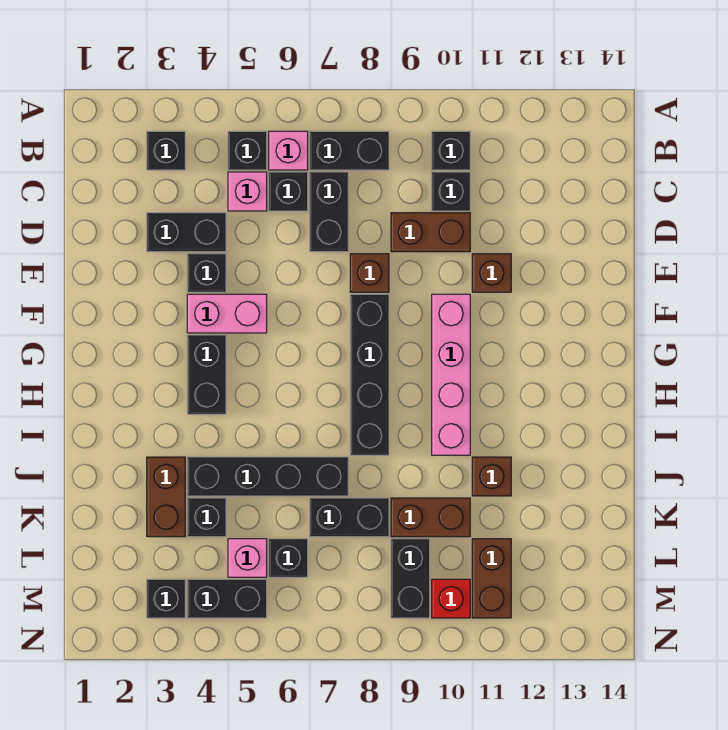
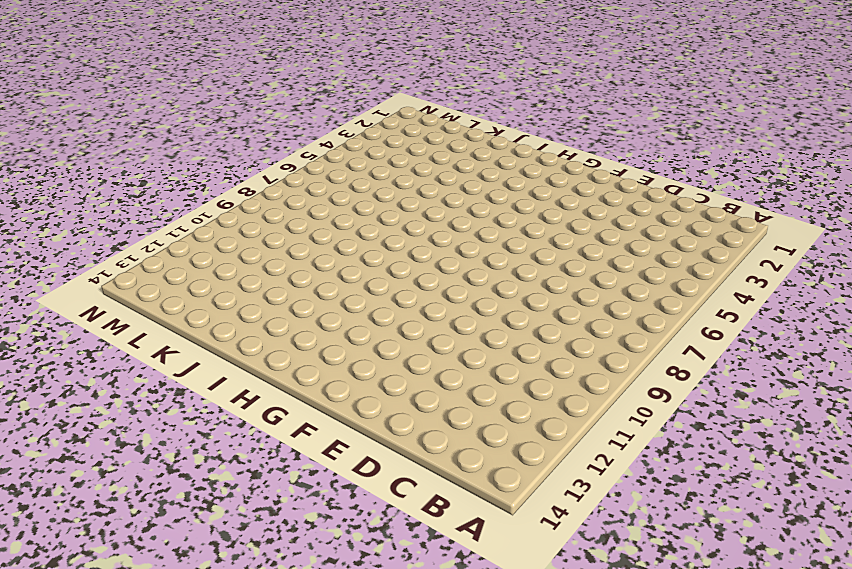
none -> black brick B3 level 1
none -> black brick B5 level 1
none -> pink brick B6 level 1
none -> black brick B7:B8 level 1

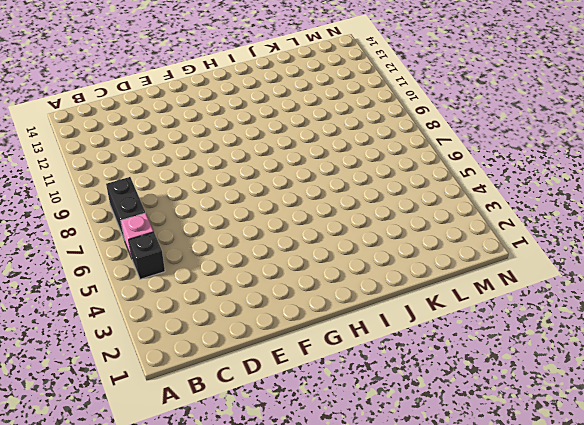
none -> black brick B3 level 1
none -> black brick B10 level 1
none -> pink brick C5 level 1
none -> black brick C6 level 1

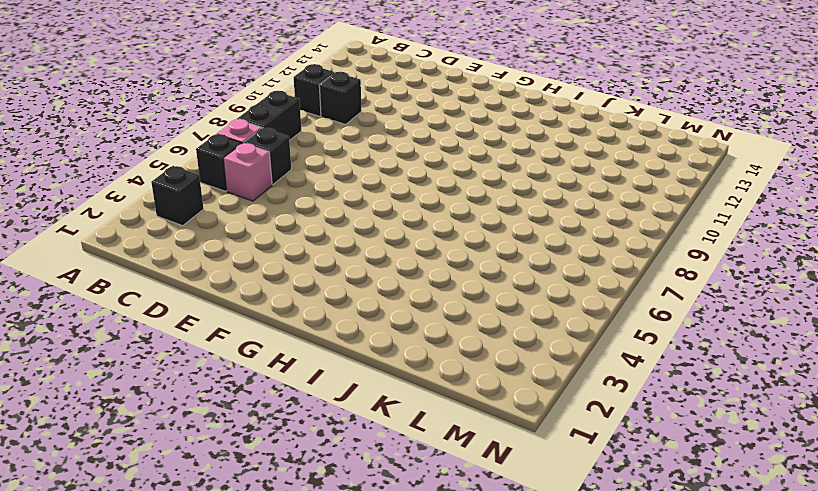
none -> black brick C7:D7 level 1
none -> black brick D3:D4 level 1
none -> brown brick D9:D10 level 1
none -> black brick E4 level 1

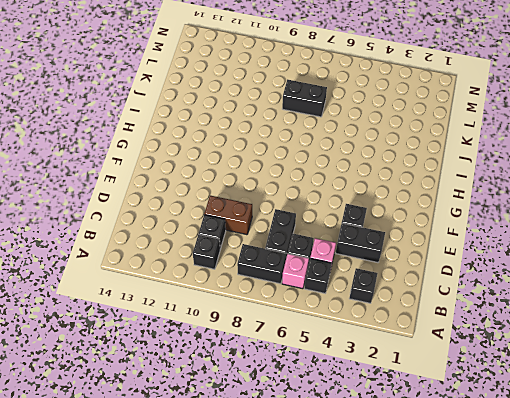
none -> brown brick E8 level 1
none -> brown brick E11 level 1
none -> pink brick F4:F5 level 1
none -> black brick F8:I8 level 1

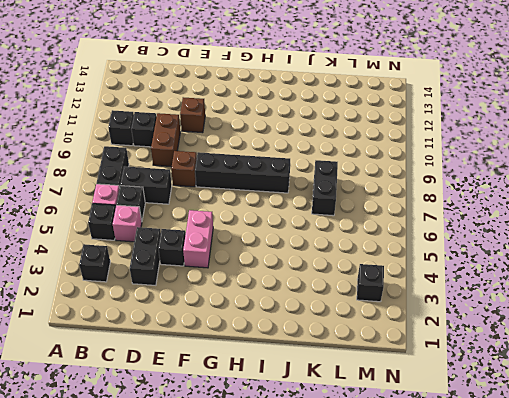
none -> pink brick F10:I10 level 1
none -> black brick G4:H4 level 1
none -> brown brick J3:K3 level 1
none -> black brick J4:J7 level 1

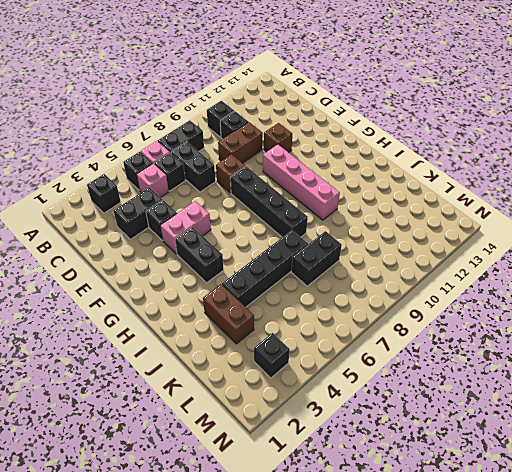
none -> brown brick J11 level 1
none -> black brick K4 level 1
none -> brown brick K9:K10 level 1
none -> pink brick L5 level 1

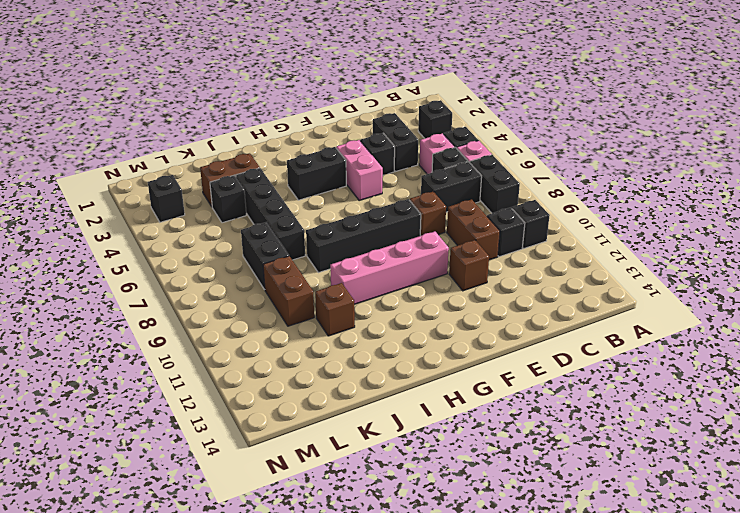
none -> pink brick L5 level 1
none -> black brick L6 level 1
none -> black brick L9:M9 level 1
none -> brown brick L11:M11 level 1

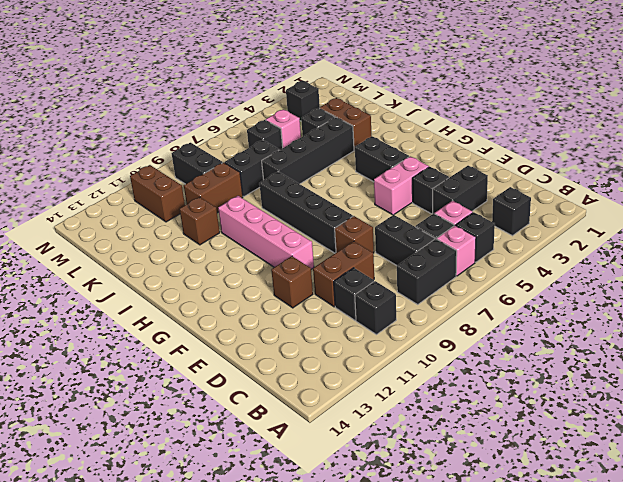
none -> black brick M4:M5 level 1
none -> red brick M10 level 1

